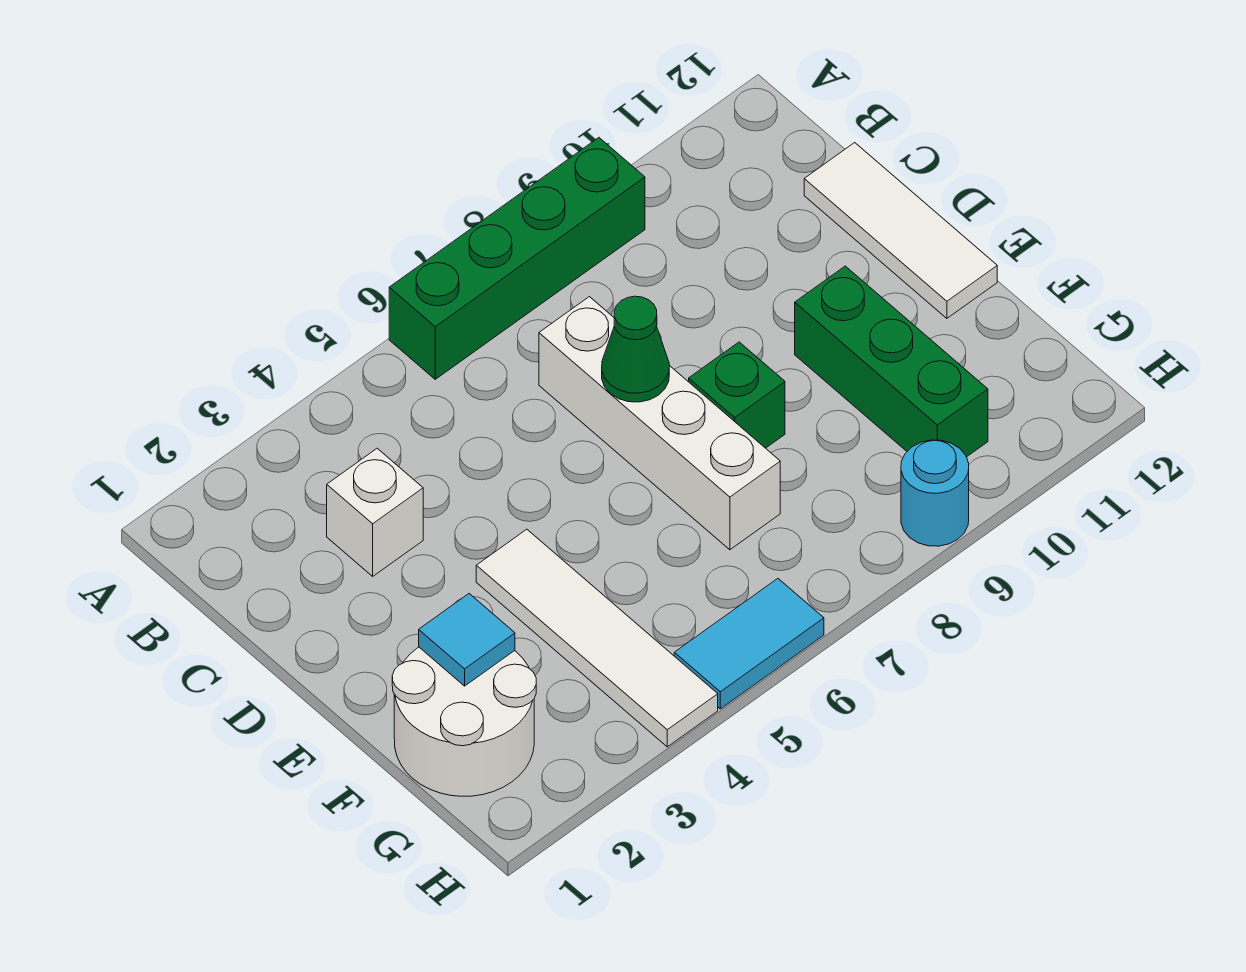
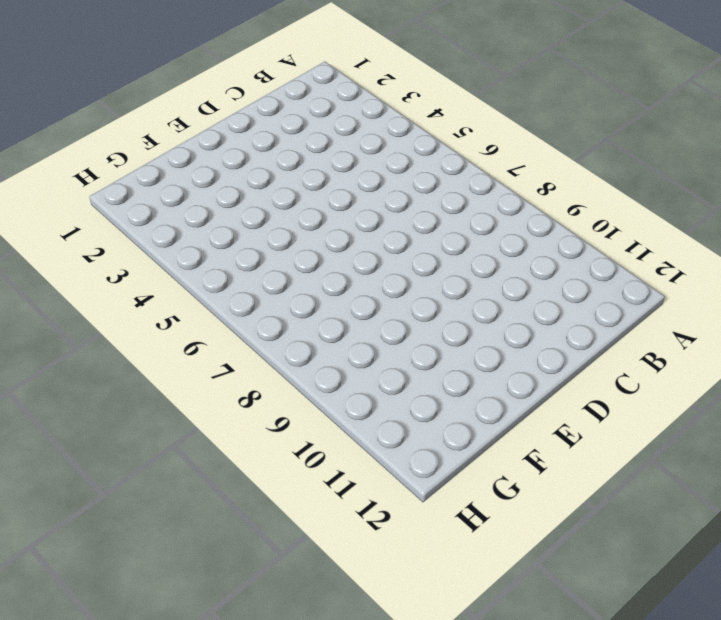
none -> green brick A6:A9 level 1
none -> white brick C3 level 1
none -> white brick C7:F7 level 1

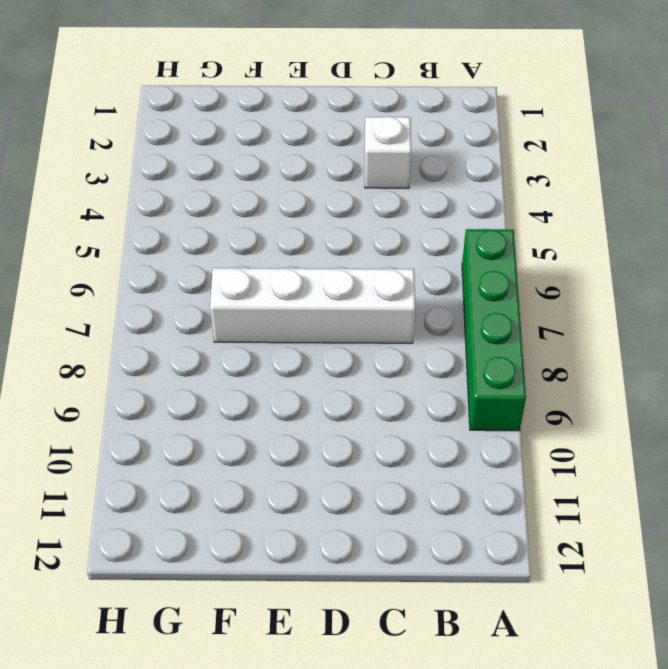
none -> white tile C12:E12 level 1
none -> white tile E4:H4 level 1
none -> green brick E8 level 1

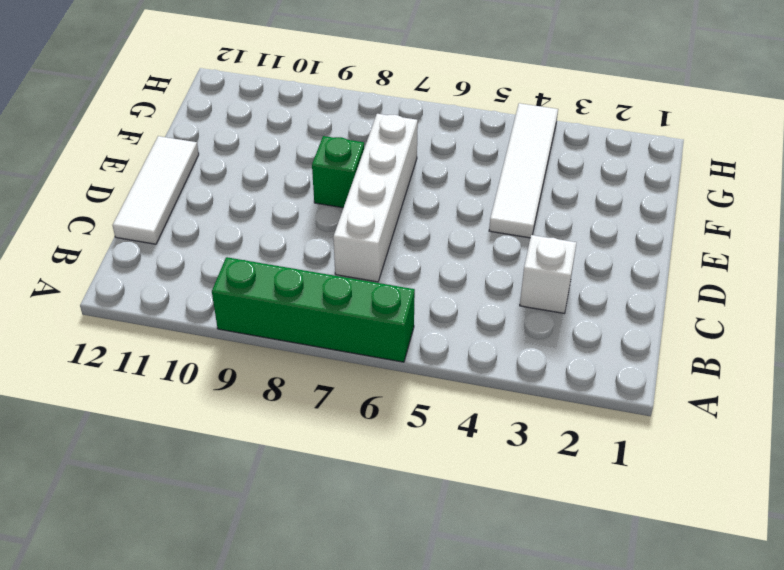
none -> green brick E10:G10 level 1
none -> white round brick F1:G2 level 1
none -> cyan tile H5:H6 level 1

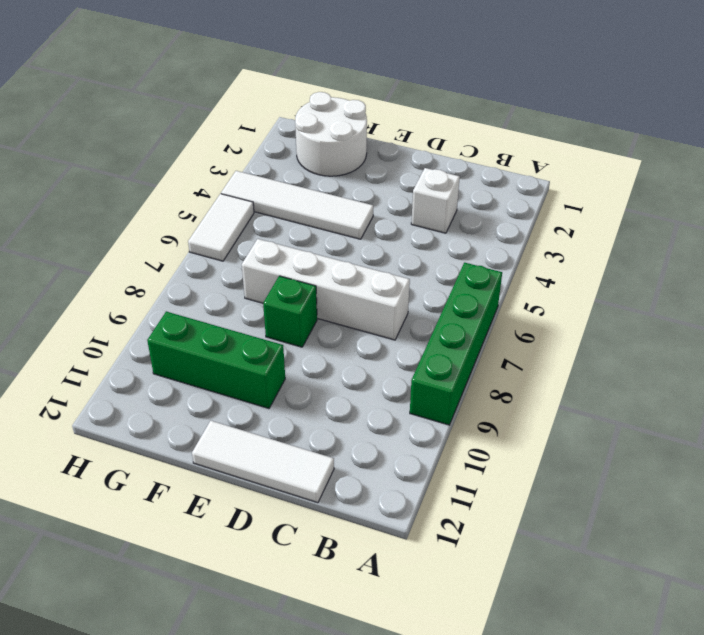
white tile H5:H6 level 1 -> cyan tile H5:H6 level 1
none -> cyan round brick H9 level 1
none -> green cone D7 level 2
none -> cyan tile F2 level 2

